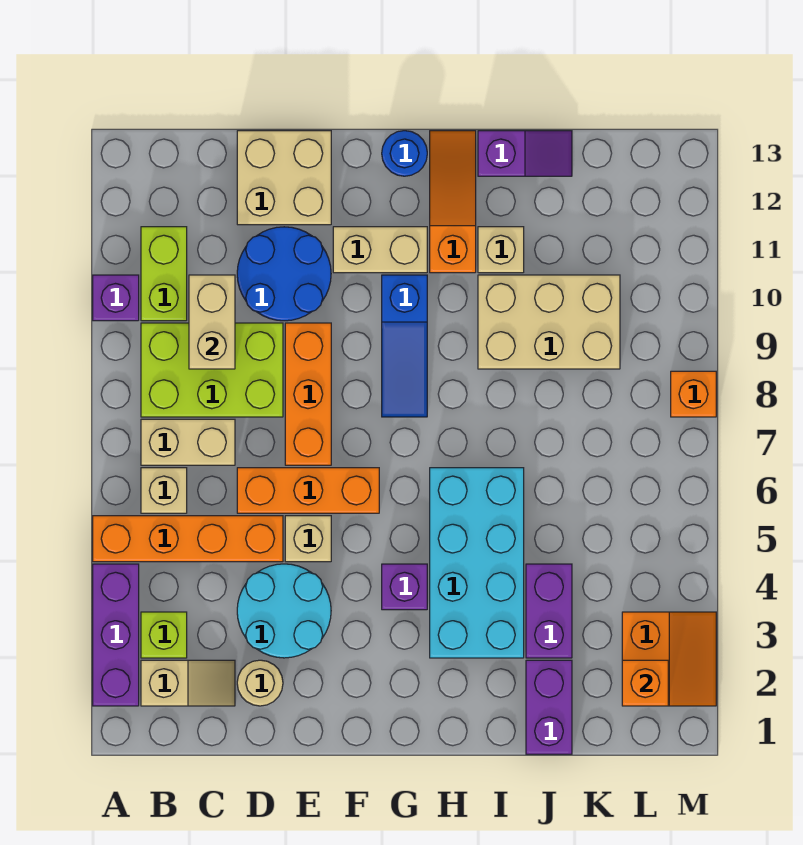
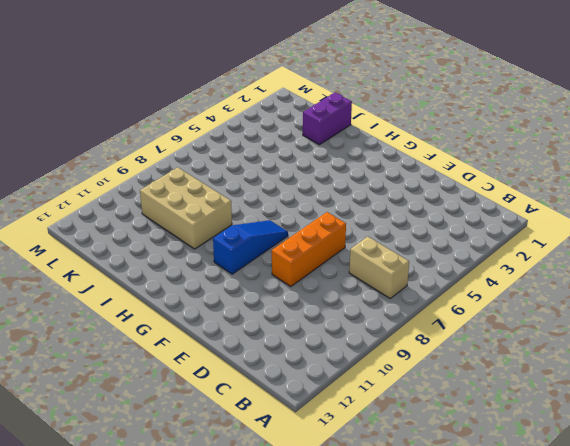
none -> purple brick A2:A4 level 1
none -> orange brick A5:D5 level 1
none -> purple brick A10 level 1
none -> tan slope B2:C2 level 1 top B

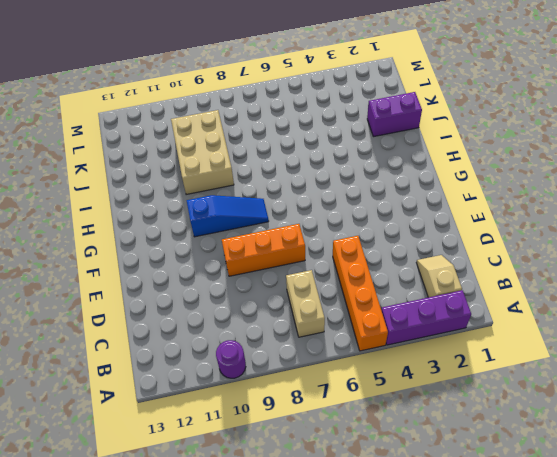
purple round brick A10 level 1 -> purple brick A10 level 1
none -> lime brick B3 level 1
none -> tan brick B6 level 1
none -> lime brick B8:D9 level 1
none -> lime brick B10:B11 level 1

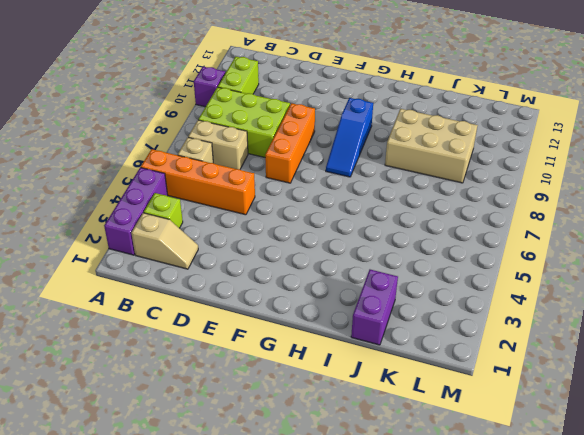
none -> tan round brick D2 level 1
none -> cyan round brick D3:E4 level 1
none -> orange brick D6:F6 level 1
none -> blue round brick D10:E11 level 1

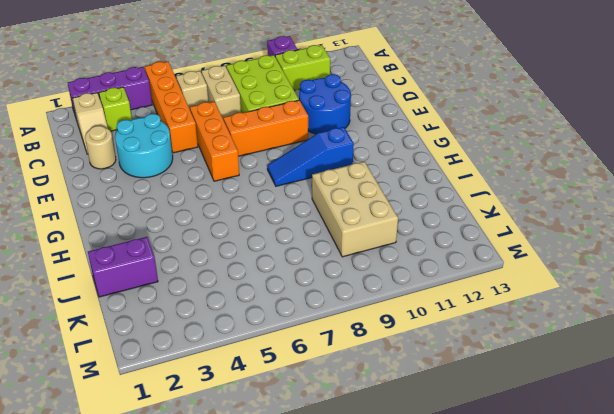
none -> tan brick D12:E13 level 1
none -> tan brick E5 level 1
none -> tan brick F11:G11 level 1
none -> purple brick G4 level 1

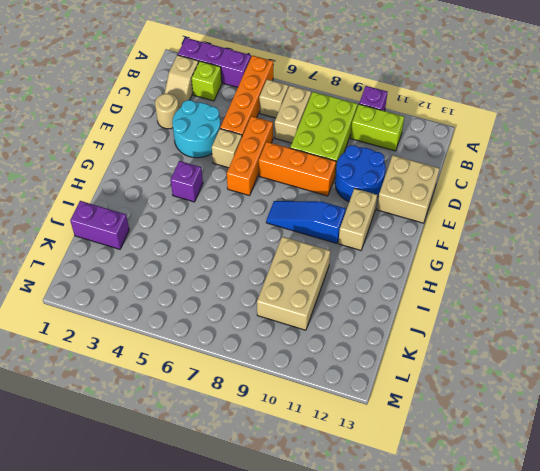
none -> blue round brick G13 level 1
none -> cyan brick H3:I6 level 1
none -> orange slope H11:H13 level 1 top 11
none -> tan brick I11 level 1

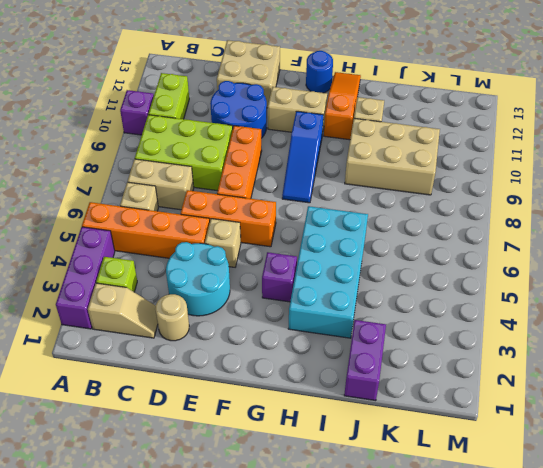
none -> purple slope I13:J13 level 1 top I
none -> purple brick J3:J4 level 1
none -> orange slope L2:M3 level 1 top L
none -> orange brick M8 level 1

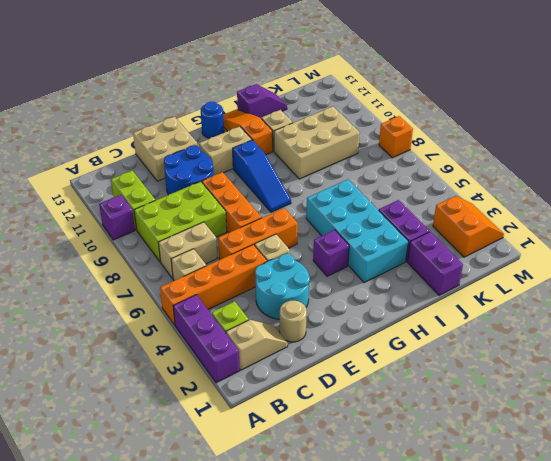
none -> tan brick C9:C10 level 2
none -> orange brick L2 level 2

